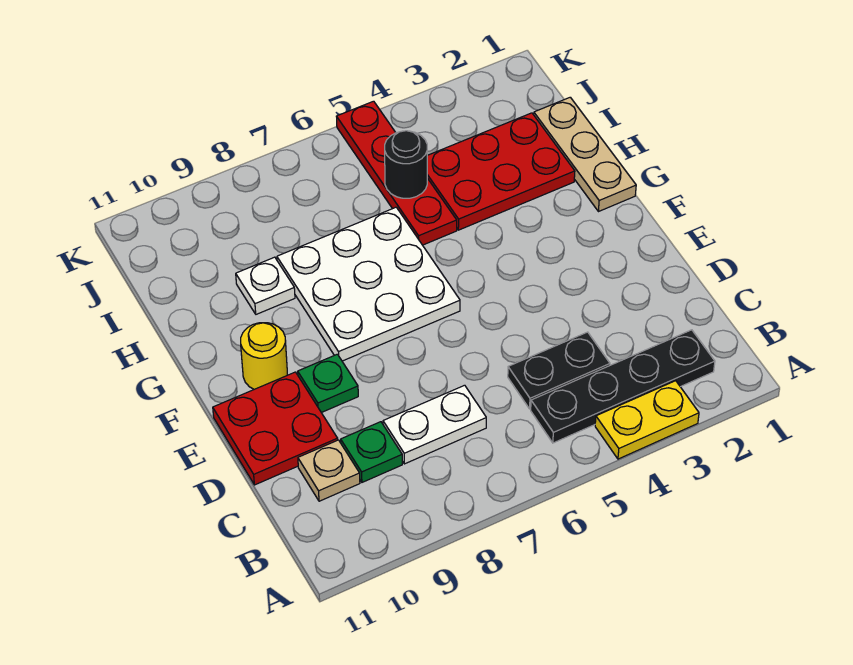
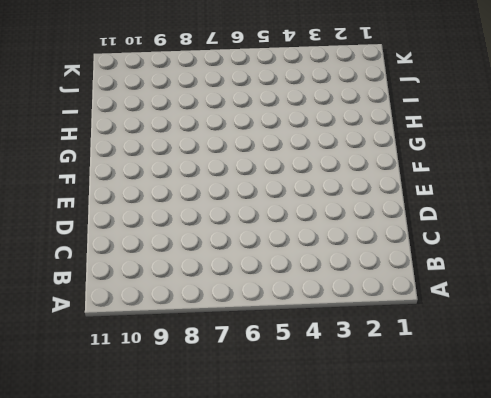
none -> yellow plate A3:A4 level 1
none -> black plate B2:B5 level 1
none -> black plate C4:C5 level 1

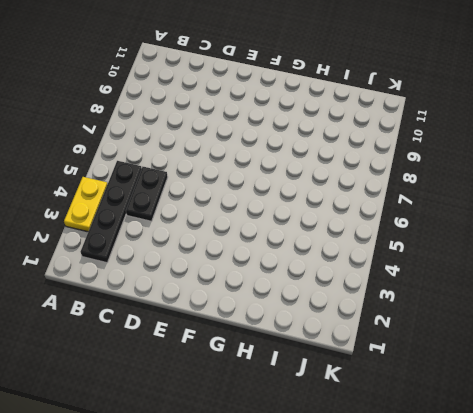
none -> white plate C7:C8 level 1
none -> green plate C9 level 1
none -> tan plate C10 level 1

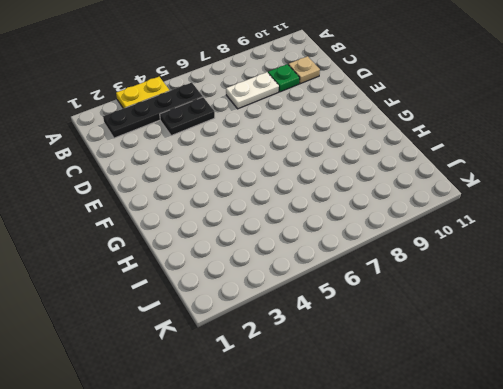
none -> red plate D10:E11 level 1
none -> green plate E9 level 1
none -> white plate F6:H8 level 1

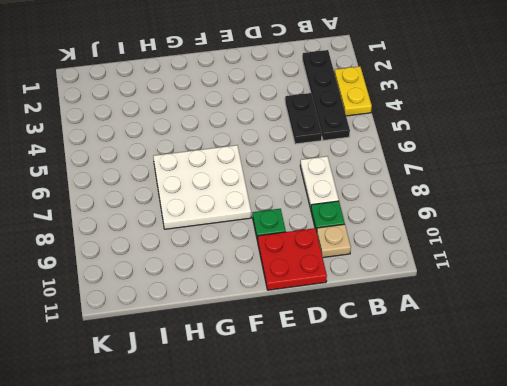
none -> yellow round brick F10 level 1
none -> tan plate G1:I1 level 1
none -> red plate H2:I4 level 1

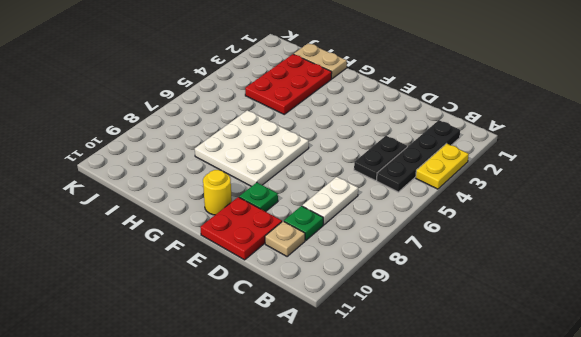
tan plate H1:I1 level 1 -> tan plate G1:I1 level 1
none -> red plate H5:K5 level 1
none -> white plate H9 level 1
none -> black round brick I5 level 2

